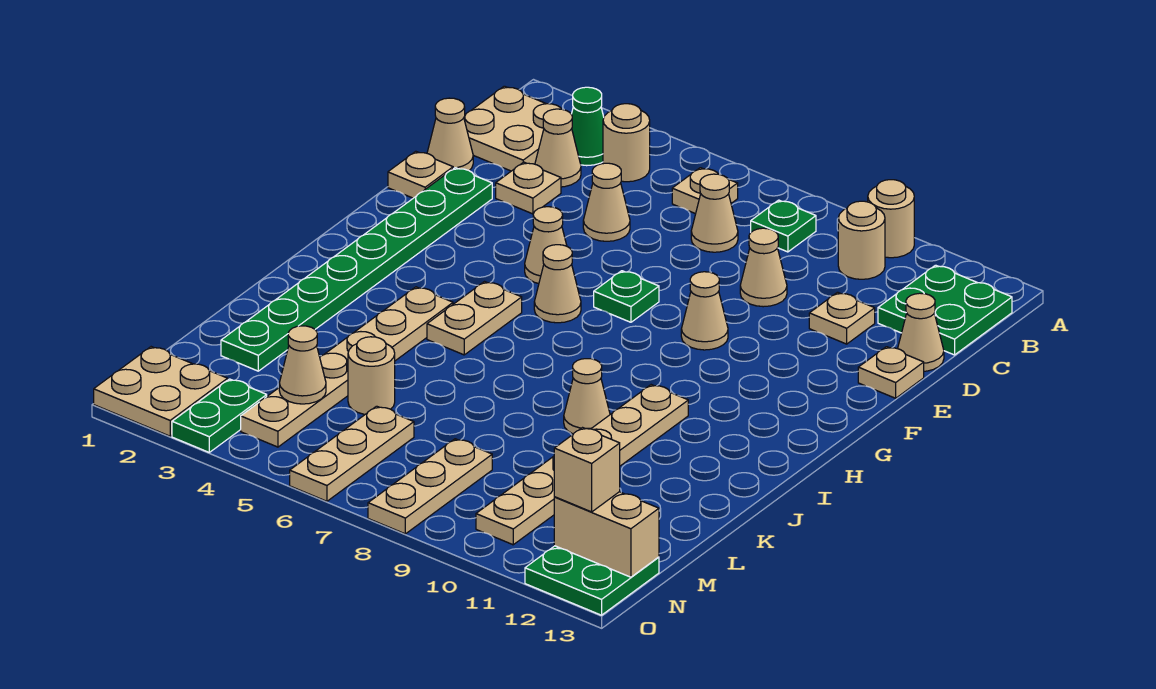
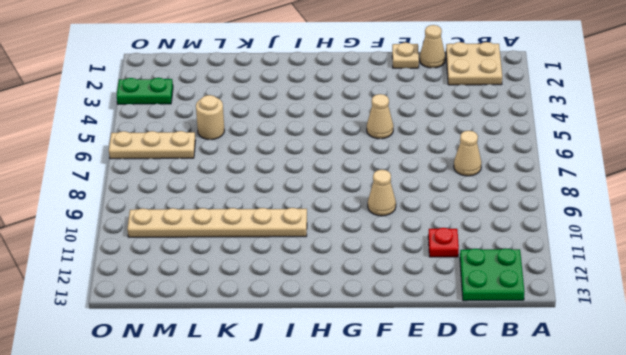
red plate D11 level 1 -> tan plate D11 level 1
none -> tan round brick A10 level 1
none -> green cone B3 level 1
none -> tan round brick B4 level 1
none -> tan plate B6 level 1

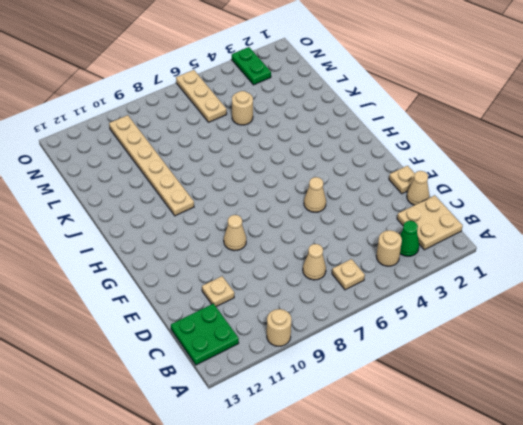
none -> green plate B8 level 1
none -> tan round brick B10 level 1
none -> tan cone C3 level 1
none -> tan plate D3 level 1

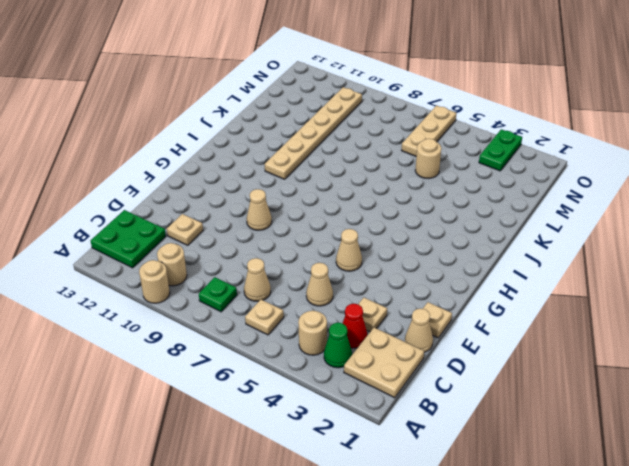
red cone C3 level 1 -> tan cone C3 level 1
none -> tan cone D9 level 1
none -> tan cone D13 level 1
none -> green plate E2:L2 level 1
none -> tan plate E13 level 1

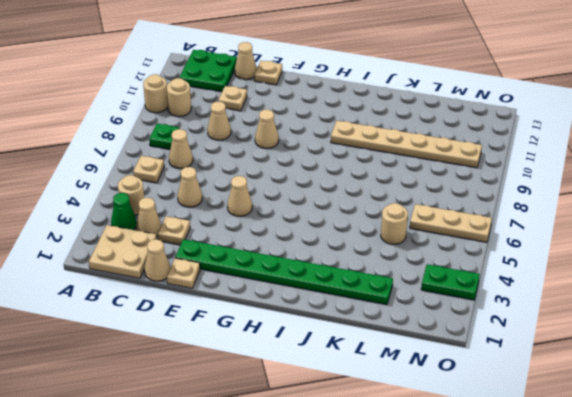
none -> green plate F7 level 1
none -> tan cone G6 level 1
none -> tan plate H5:I5 level 1
none -> tan plate I4:N4 level 1

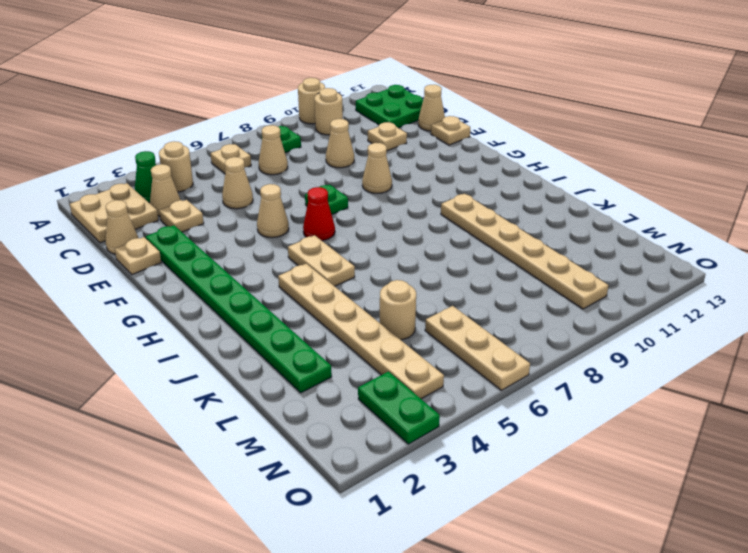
red cone G6 level 1 -> tan cone G6 level 1
none -> tan cone J9 level 1
none -> tan plate M8:O8 level 1
none -> tan plate N1:O2 level 1
none -> green plate N12:O13 level 1

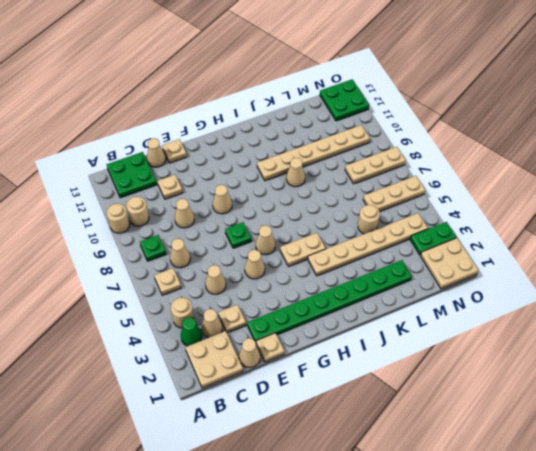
none -> tan cone M4 level 2
none -> tan brick N12:N13 level 2
none -> tan brick N12 level 3

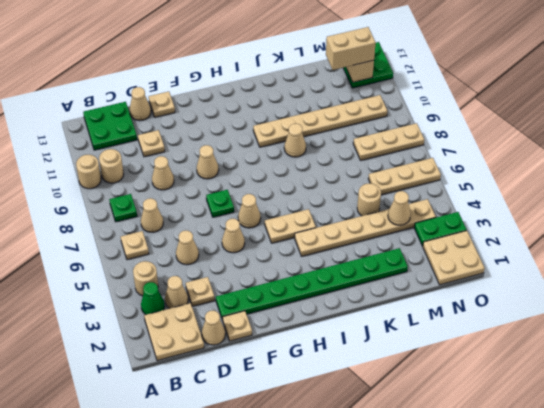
tan brick M12:N12 level 3 -> tan brick N12 level 3

